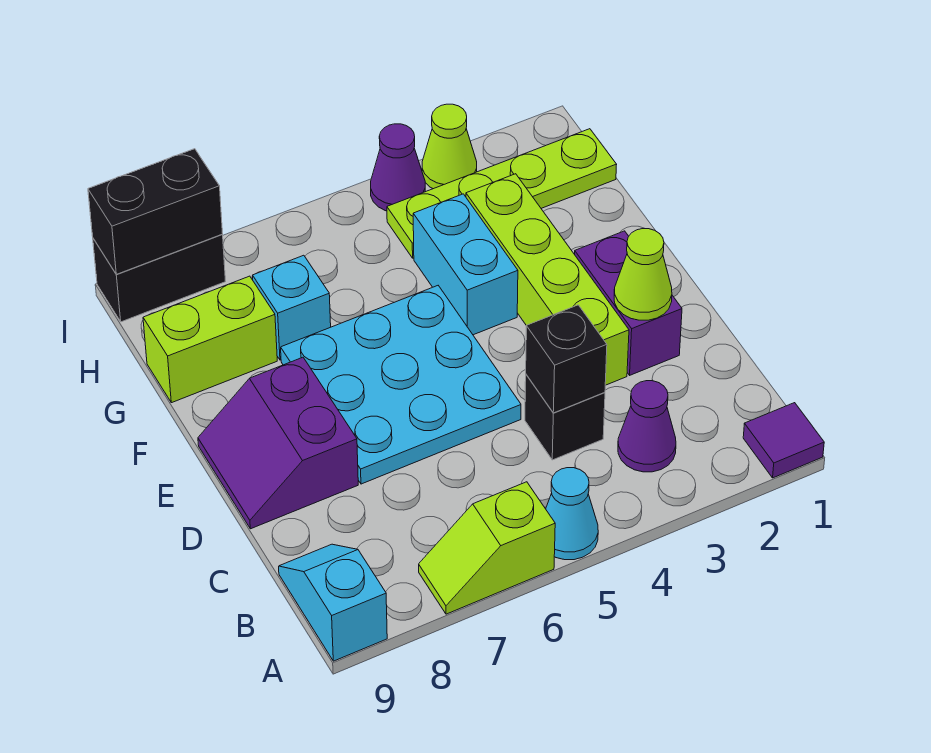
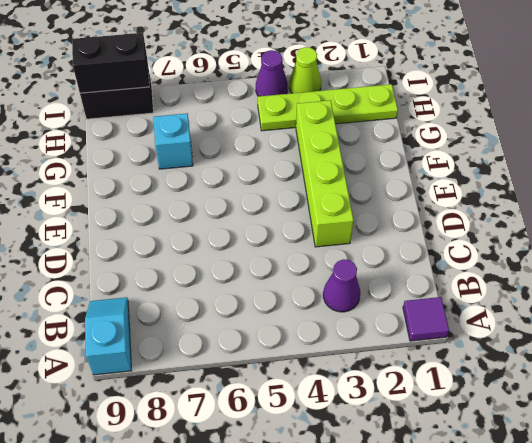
none -> cyan cone A5 level 1
none -> lime slope A6:A7 level 1 top 6
none -> black brick C4 level 1

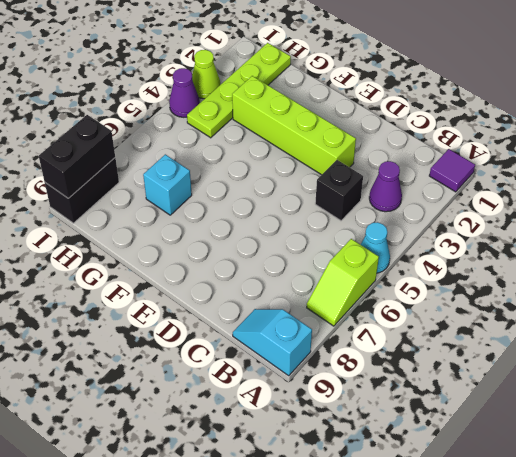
none -> purple brick D2:E2 level 1
none -> cyan plate D5:F7 level 1
none -> purple slope D8:E9 level 1 top 8

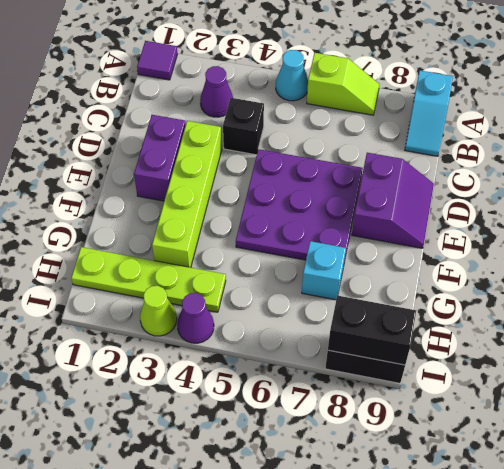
purple plate D5:F7 level 1 -> cyan plate D5:F7 level 1
none -> cyan brick F4:G4 level 1
none -> lime brick G8:G9 level 1
none -> black brick C4 level 2

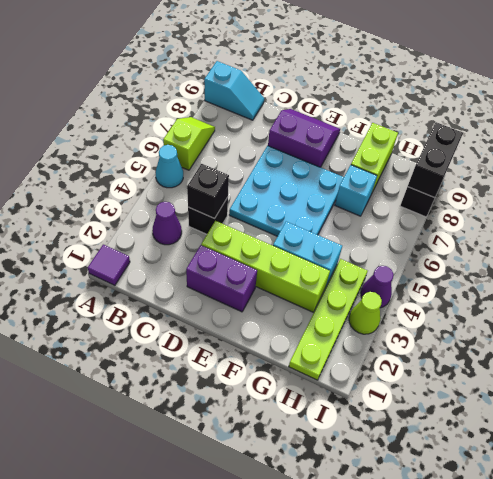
none -> lime cone D2 level 2

